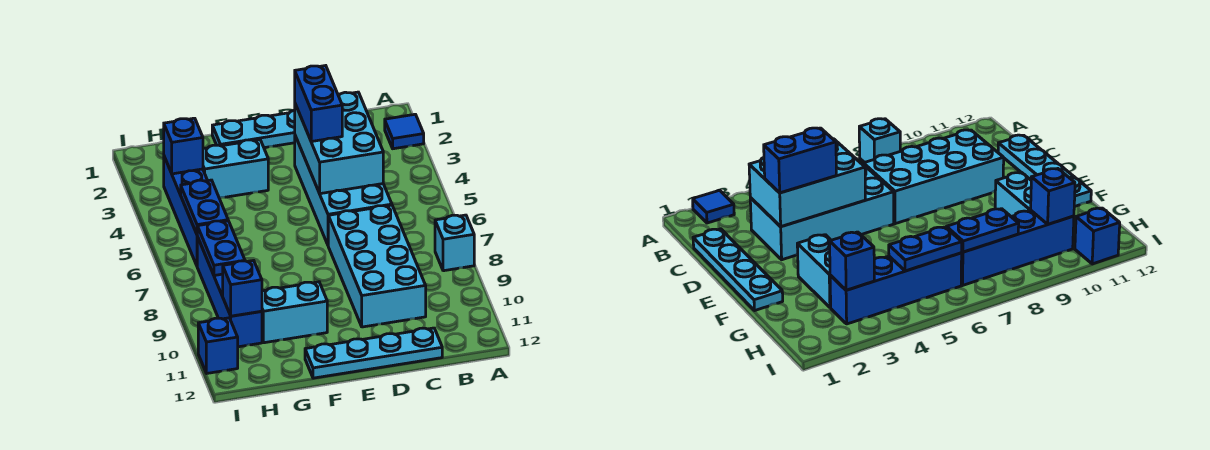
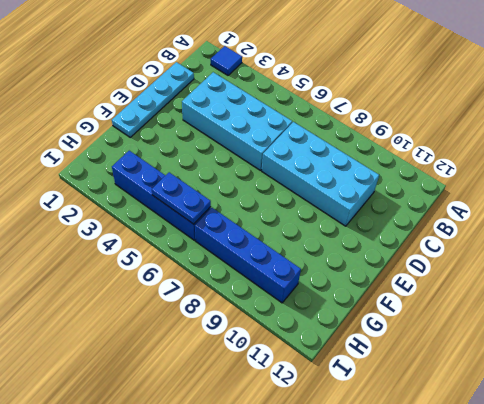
none -> cyan brick A8 level 1
none -> cyan plate C12:F12 level 1
none -> cyan brick F3:G3 level 1

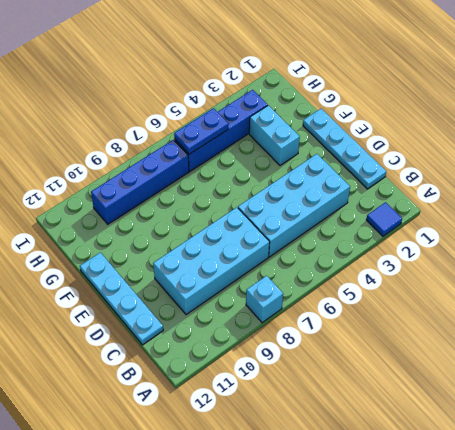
none -> cyan brick F10:G10 level 1
none -> blue brick I11 level 1
none -> cyan brick C3:D5 level 2

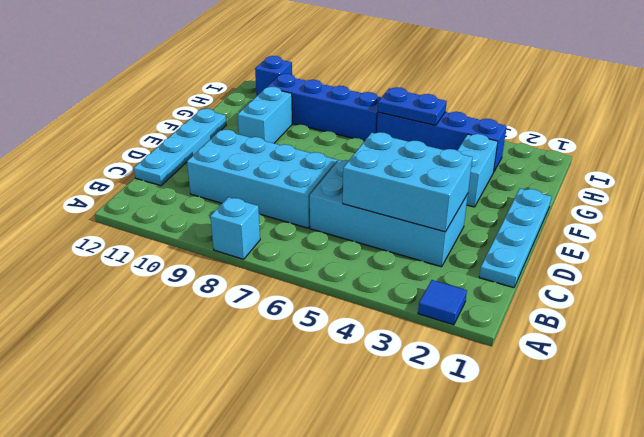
none -> blue brick H3 level 2
none -> blue plate H7:H8 level 2
none -> blue brick H10 level 2

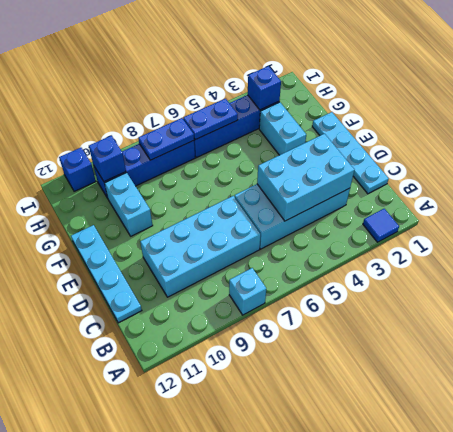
none -> blue brick D3:D4 level 3

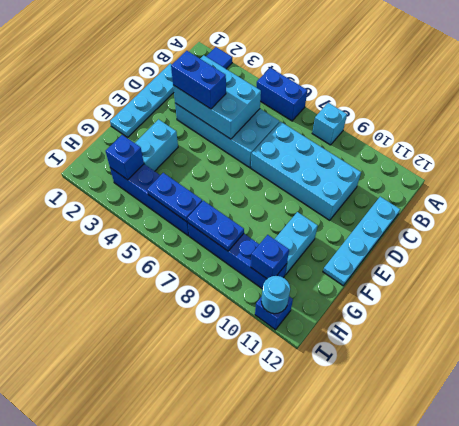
blue brick A5:A6 level 1 -> none
cyan round brick I11 level 2 -> none

